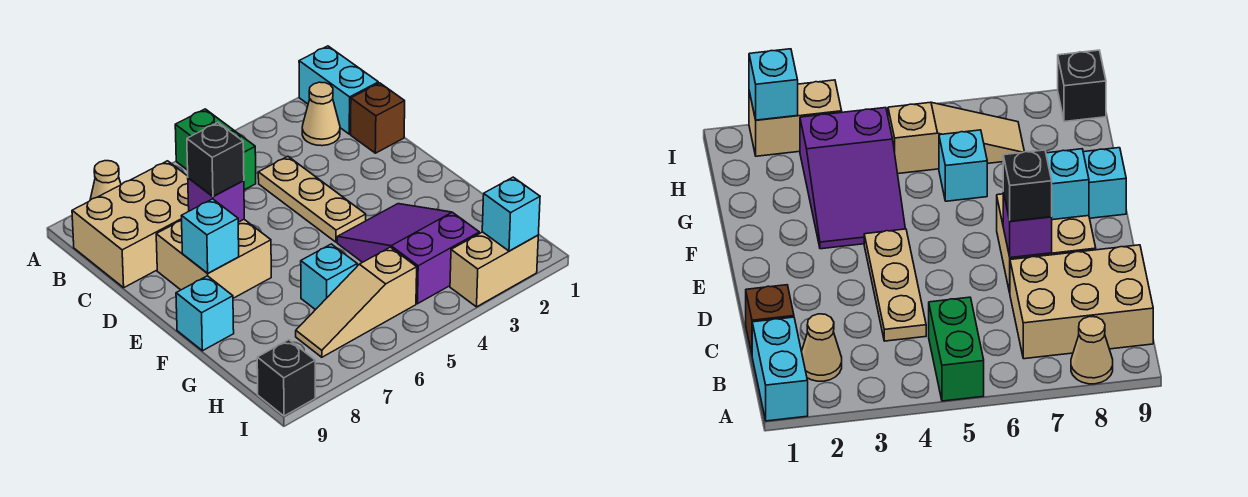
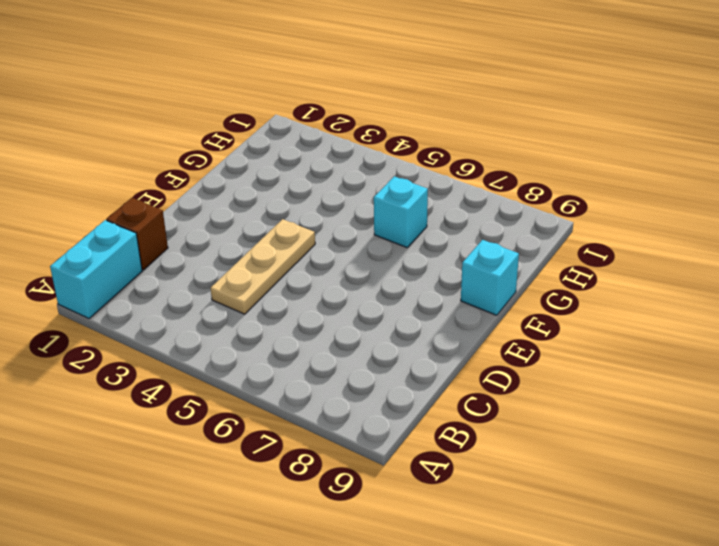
none -> green brick A5:B5 level 1
none -> tan cone A8 level 1
none -> tan cone B2 level 1

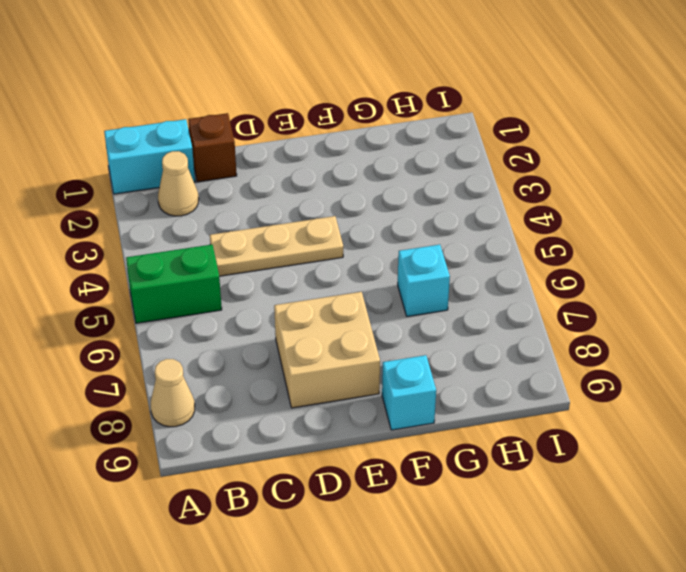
none -> tan brick B7:C9 level 1
none -> purple slope F3:H4 level 1 top H
none -> tan slope H5:H7 level 1 top 5

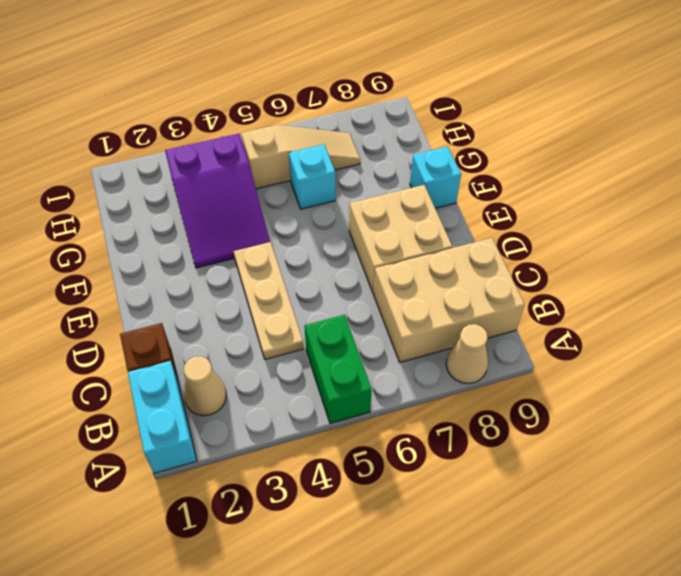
none -> tan brick I2:I3 level 1
none -> black brick I9 level 1
none -> purple brick D7 level 2

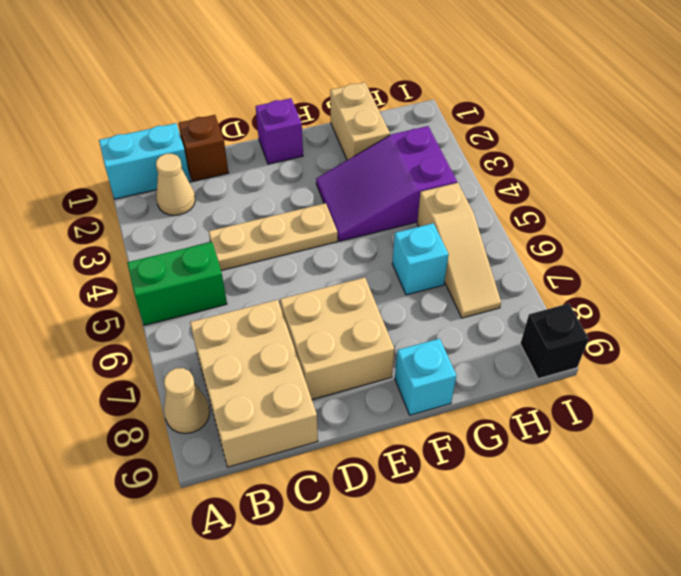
purple brick E1 level 1 -> purple brick D7 level 2
tan brick G1:G2 level 1 -> tan brick I2:I3 level 1
none -> cyan brick E8 level 2
none -> cyan brick I2 level 2
none -> black brick D7 level 3

